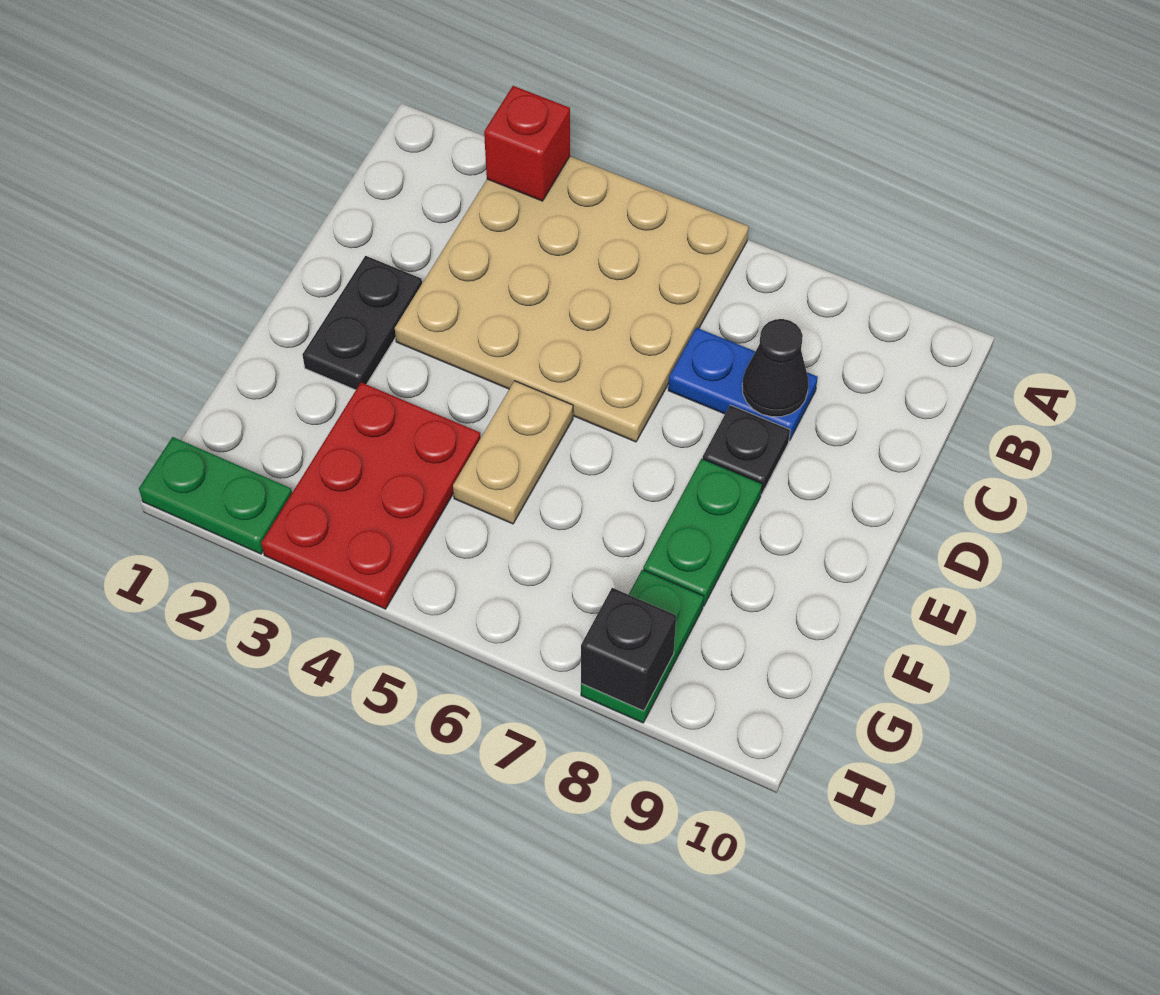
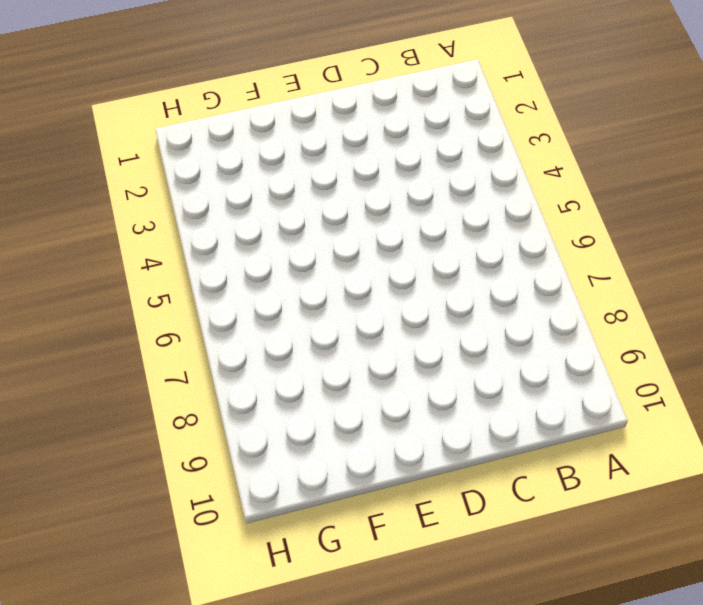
none -> tan plate A3:D6 level 1
none -> blue plate C7:C8 level 1
none -> black plate D2:E2 level 1

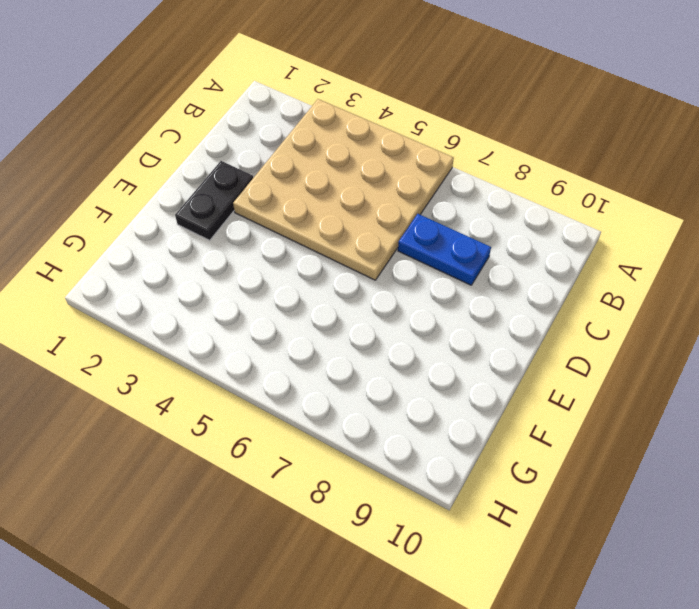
none -> black plate D8 level 1
none -> tan plate E5:F5 level 1
none -> green plate E8:F8 level 1

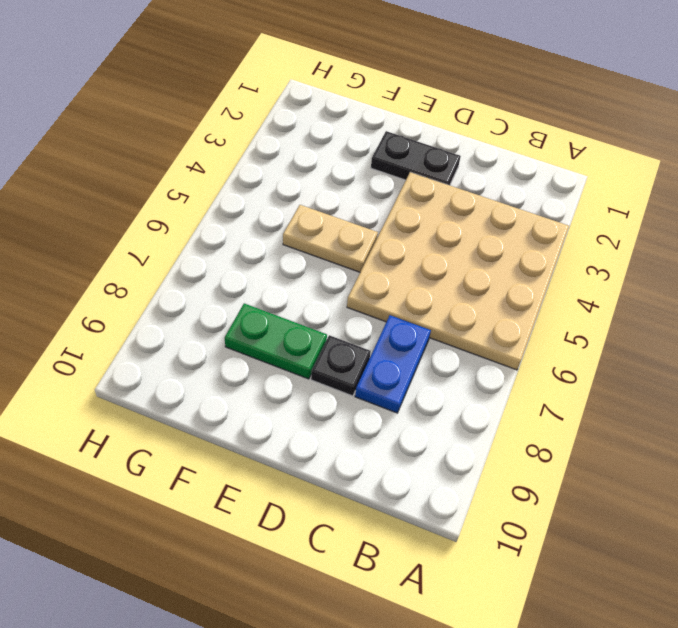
none -> red plate F3:H4 level 1
none -> green plate G8:H8 level 1
none -> green plate H1:H2 level 1

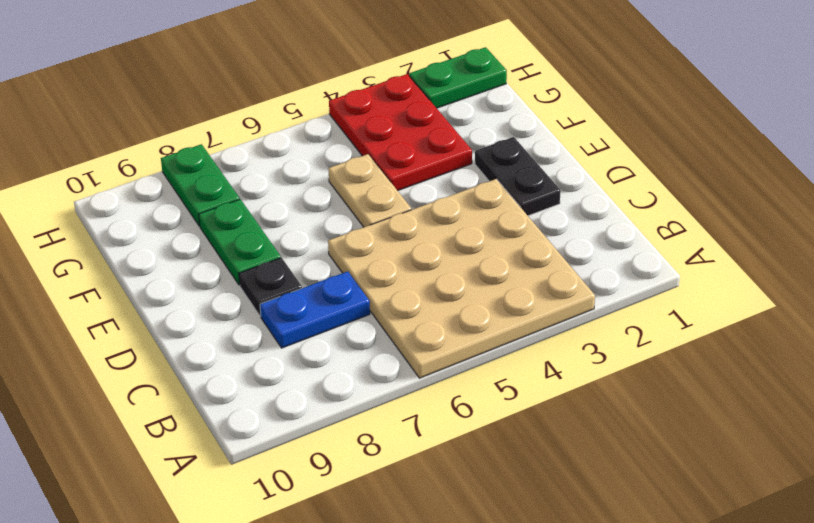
none -> red brick A3 level 2
none -> black cone C8 level 2
none -> black brick H8 level 2

